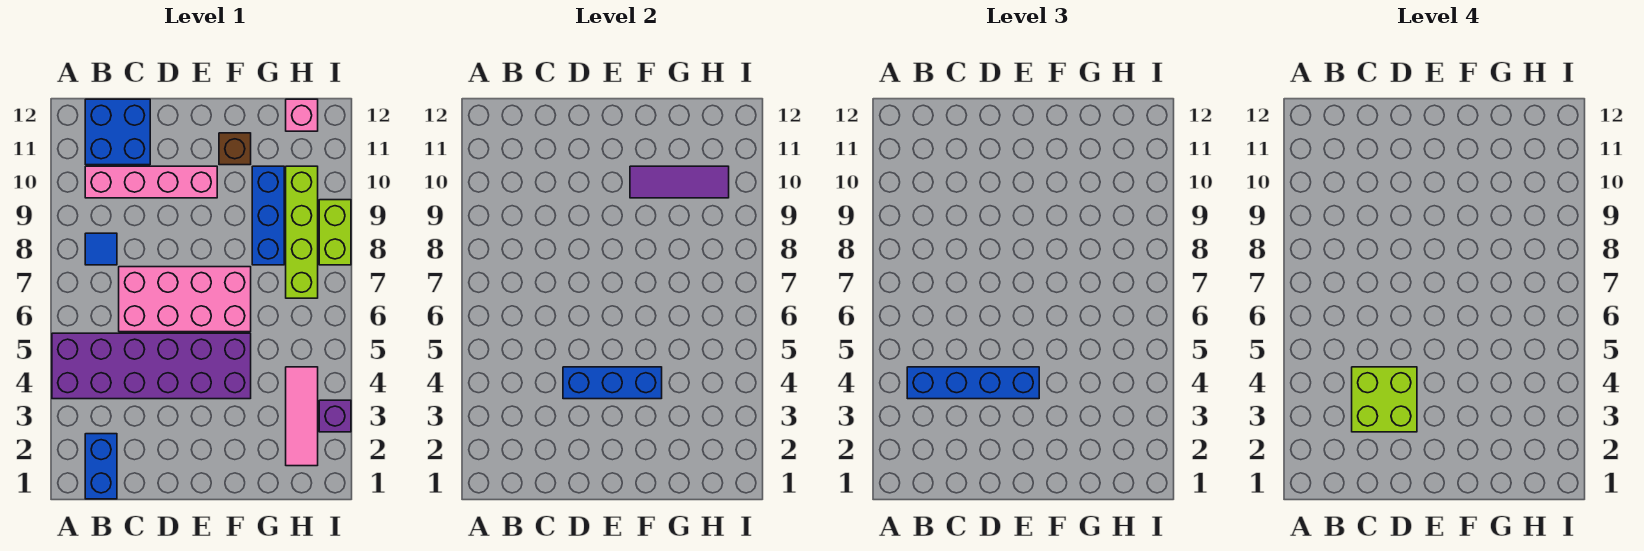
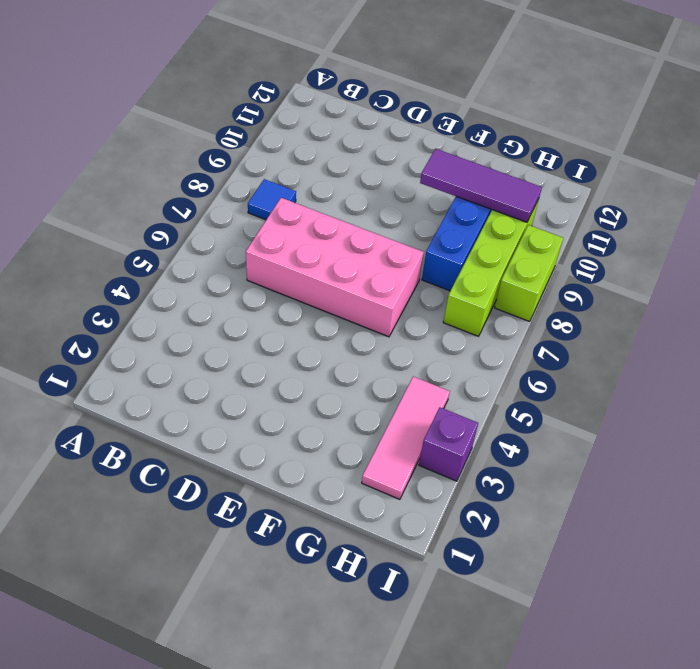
none -> purple brick A4:F5 level 1
none -> blue brick B1:B2 level 1
none -> pink brick B10:E10 level 1

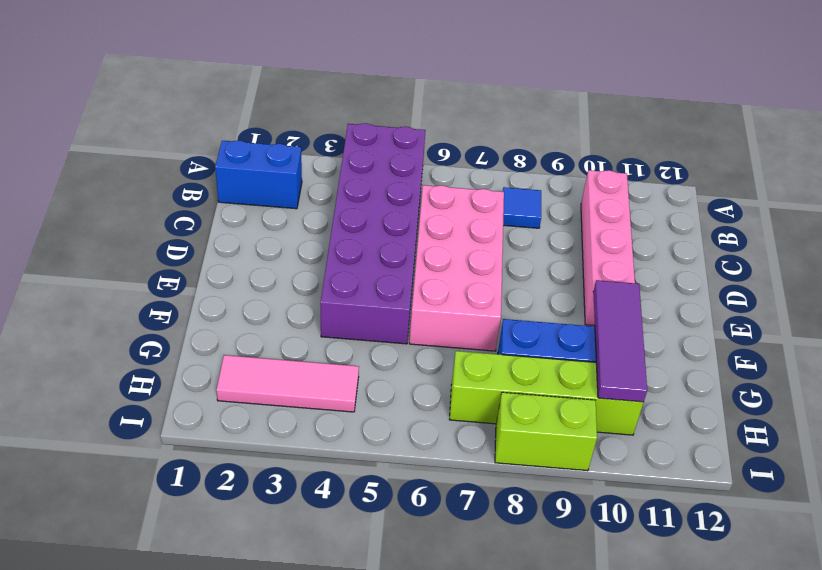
none -> blue brick B11:C12 level 1
none -> brown brick F11 level 1
none -> pink brick H12 level 1

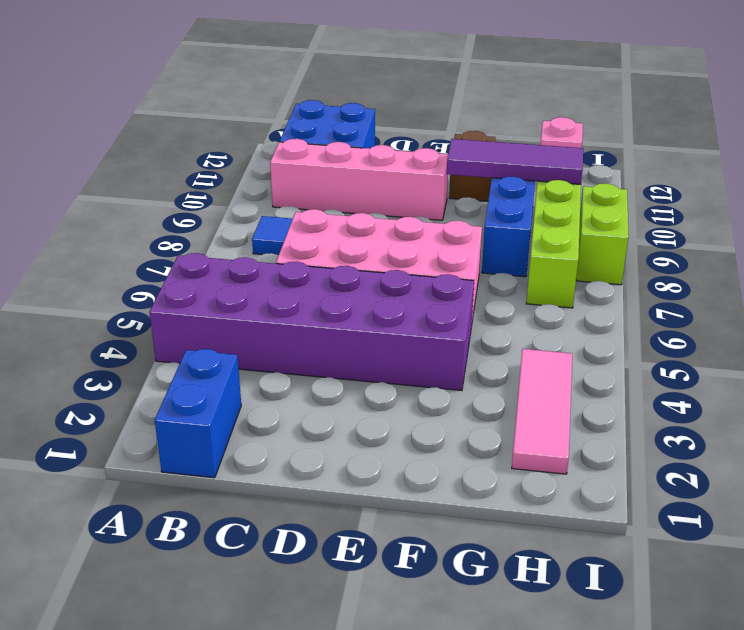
none -> purple brick I3 level 1
none -> blue brick D4:F4 level 2
none -> blue brick B4:E4 level 3

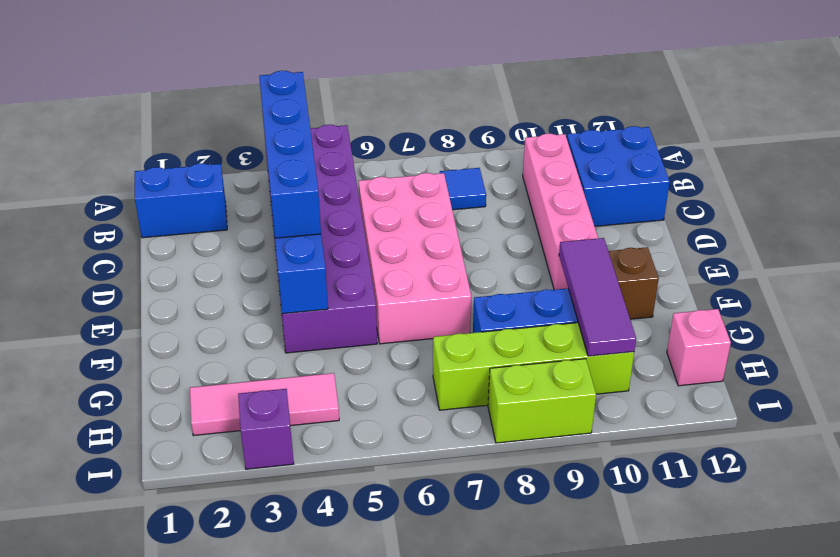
none -> lime brick C3:D4 level 4

